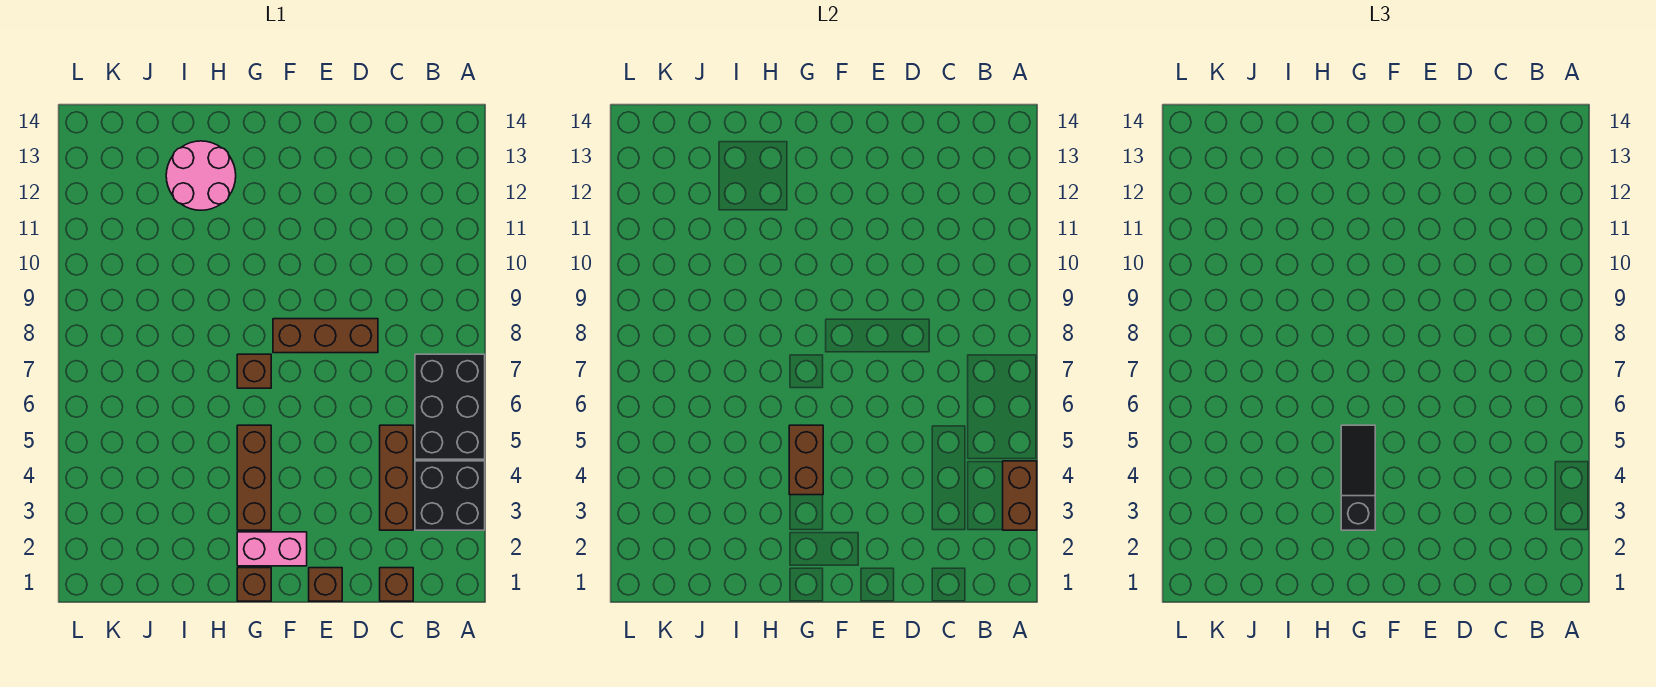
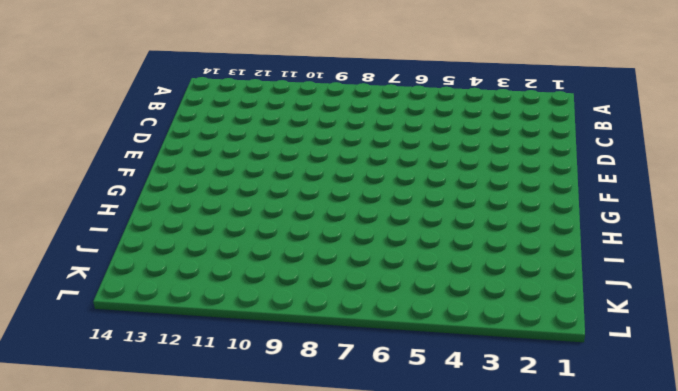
none -> black brick A3:B4 level 1
none -> black brick A5:B7 level 1
none -> brown brick C1 level 1

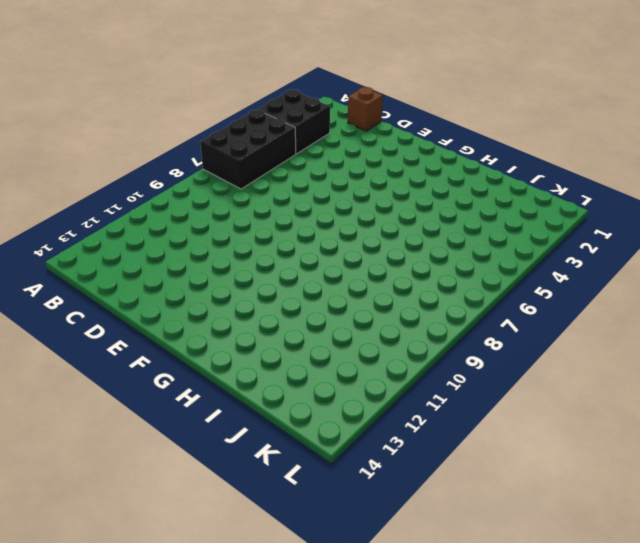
none -> brown brick C3:C5 level 1
none -> brown brick D8:F8 level 1
none -> brown brick E1 level 1

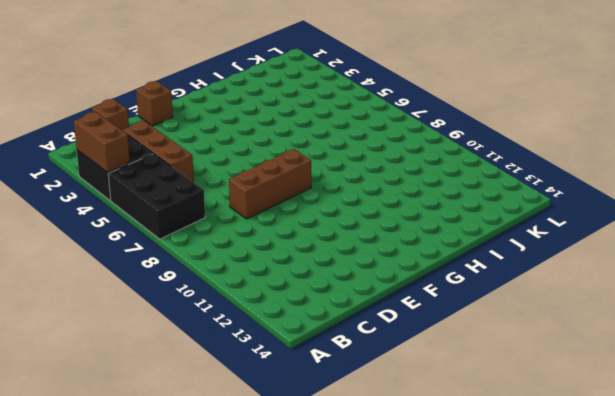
none -> pink brick F2:G2 level 1
none -> brown brick G1 level 1
none -> brown brick G3:G5 level 1

